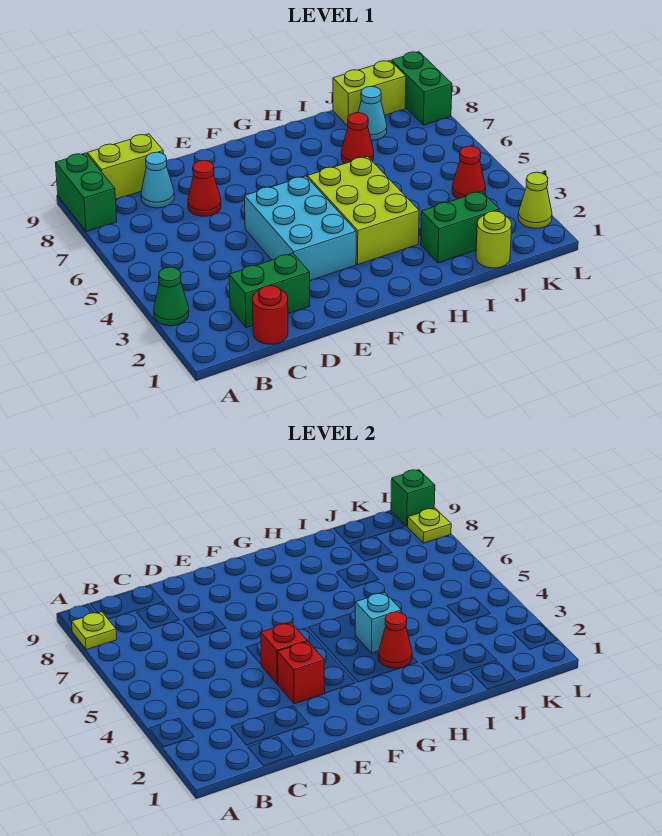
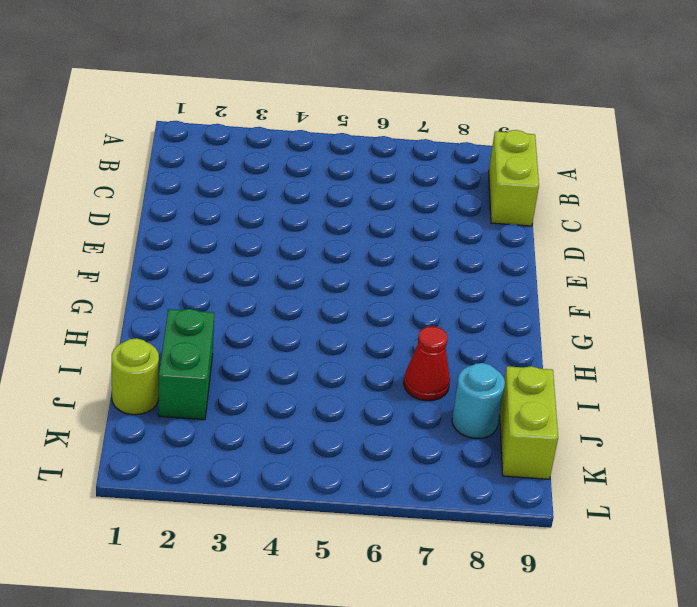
cyan round brick J8 level 1 -> cyan cone J8 level 1
none -> green cone A3 level 1
none -> green brick A8:A9 level 1
none -> red round brick C1 level 1

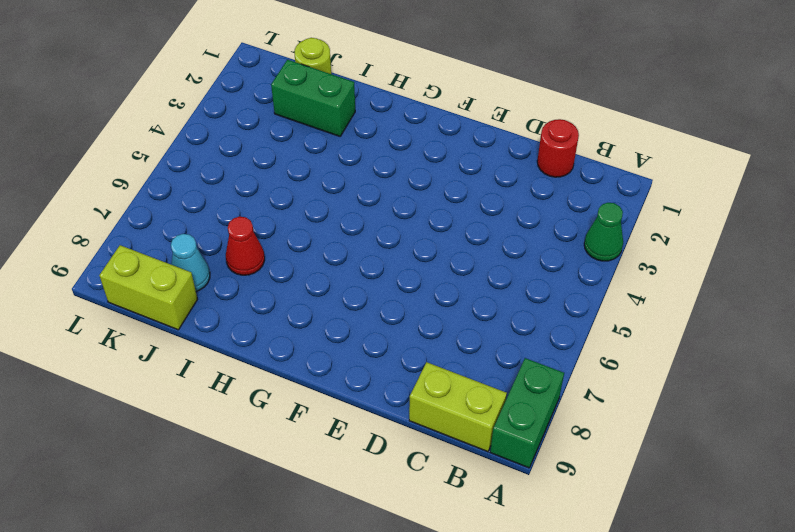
none -> green brick C2:D2 level 1
none -> cyan cone C8 level 1
none -> red cone D7 level 1

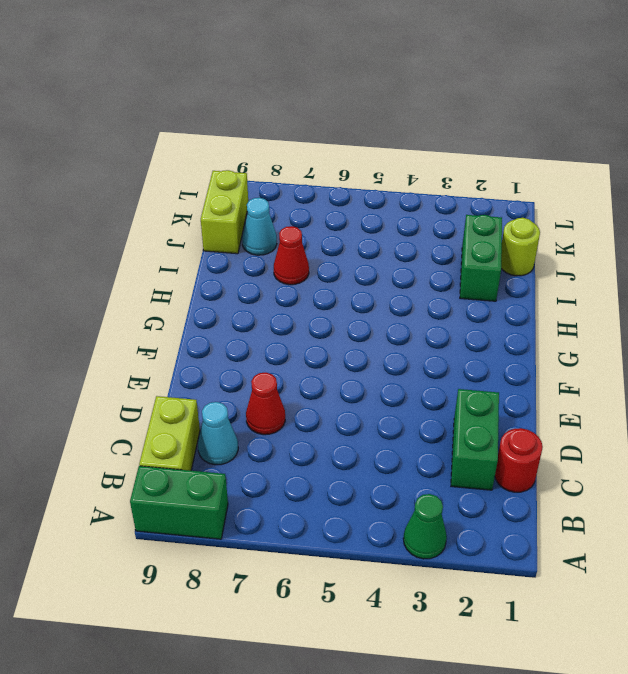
none -> cyan brick E3:F5 level 1
none -> lime brick G3:H5 level 1
none -> red cone K4 level 1

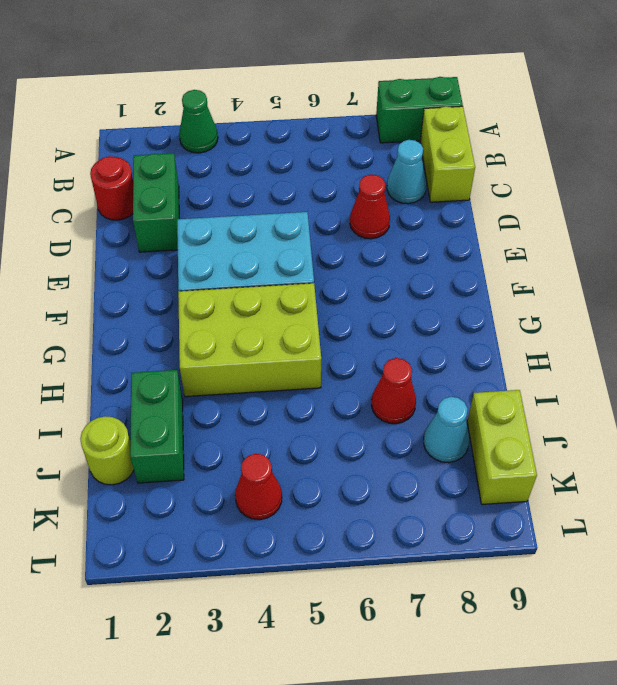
none -> lime cone L2 level 1
none -> green brick L8:L9 level 1
none -> lime plate A8 level 2

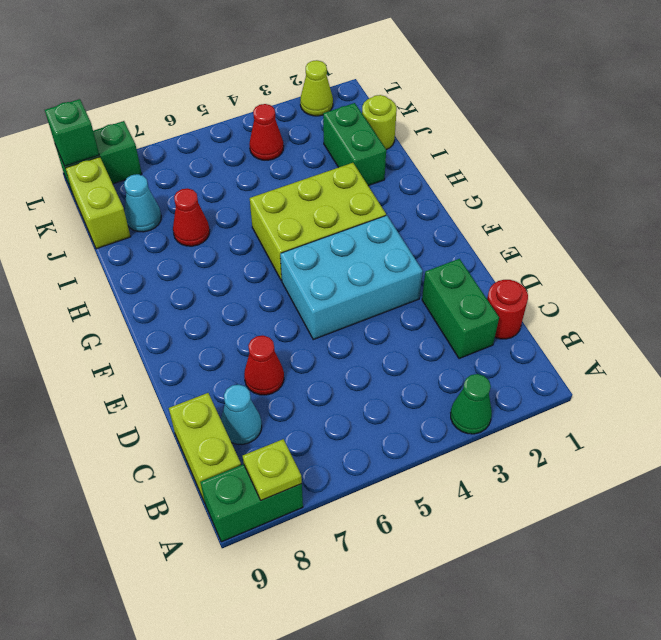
none -> red brick E3 level 2
none -> red brick E4 level 2
none -> red cone H3 level 2

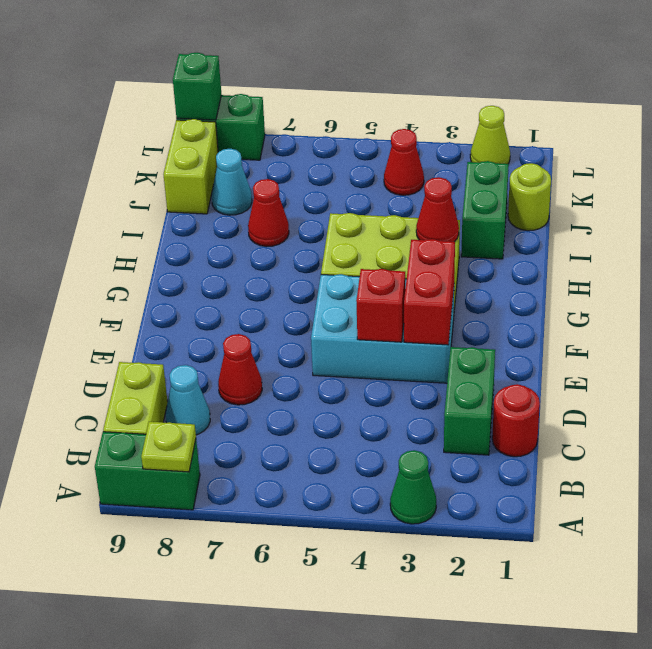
red brick E3:F3 level 2 -> red brick E3 level 2
none -> cyan brick H4 level 2
none -> lime plate L8 level 2

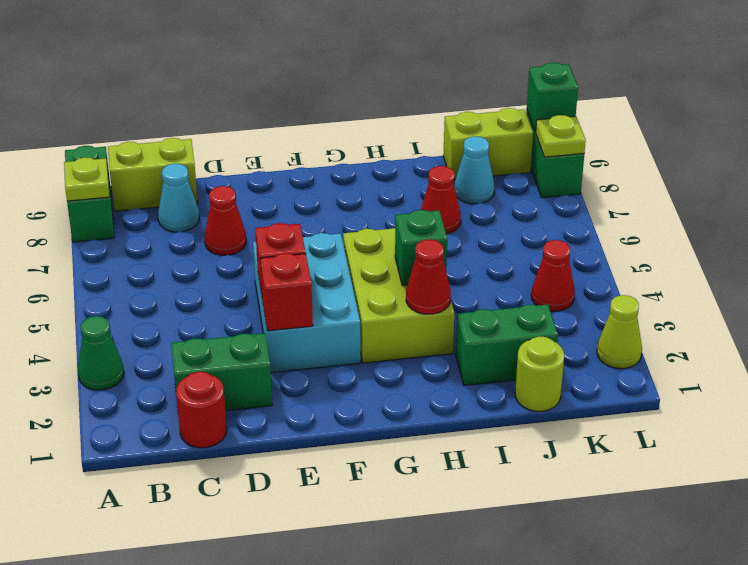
green brick H4 level 2 -> cyan brick H4 level 2

